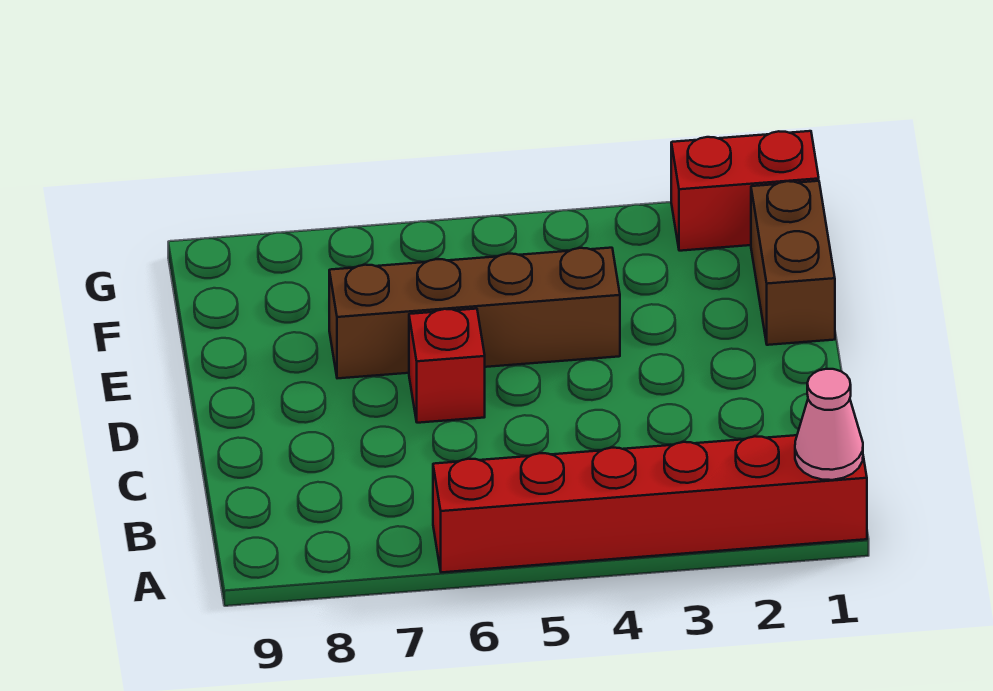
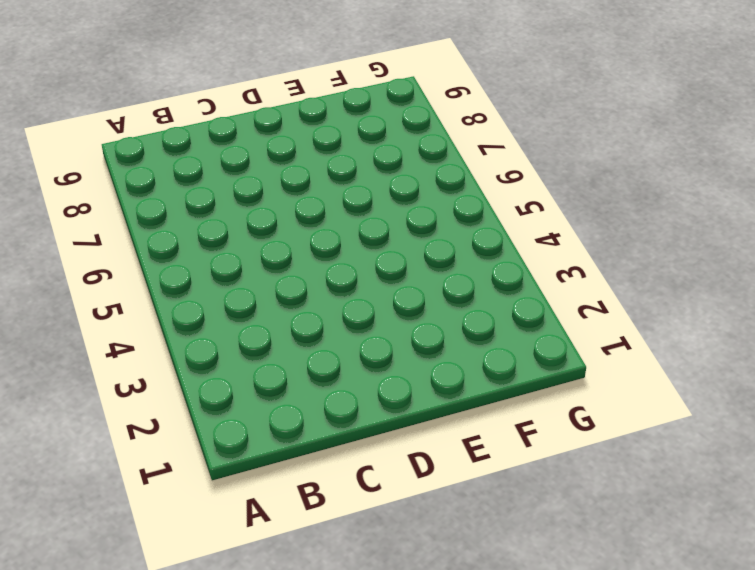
none -> red brick A1:A6 level 1
none -> red brick D6 level 1

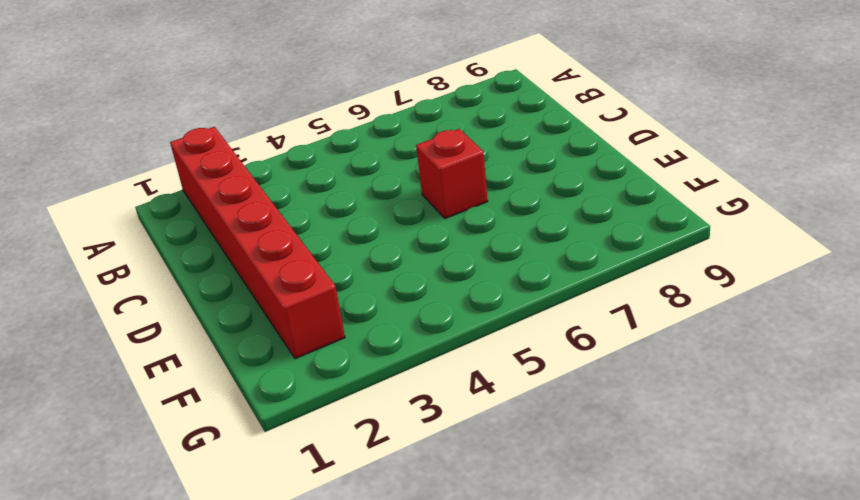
red brick A2:F2 level 1 -> red brick A1:A6 level 1
none -> brown brick E1:F1 level 1
none -> brown brick E4:E7 level 1

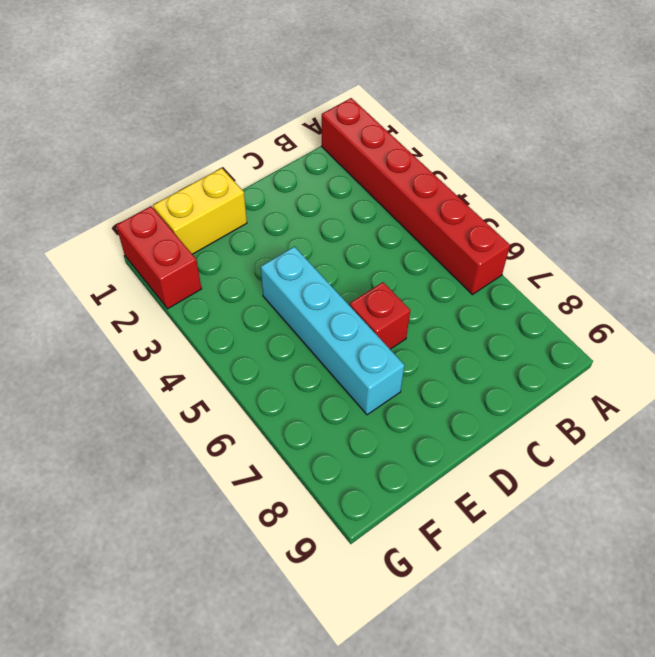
yellow brick E1:F1 level 1 -> brown brick E1:F1 level 1
cyan brick E4:E7 level 1 -> brown brick E4:E7 level 1
none -> pink cone A1 level 2

